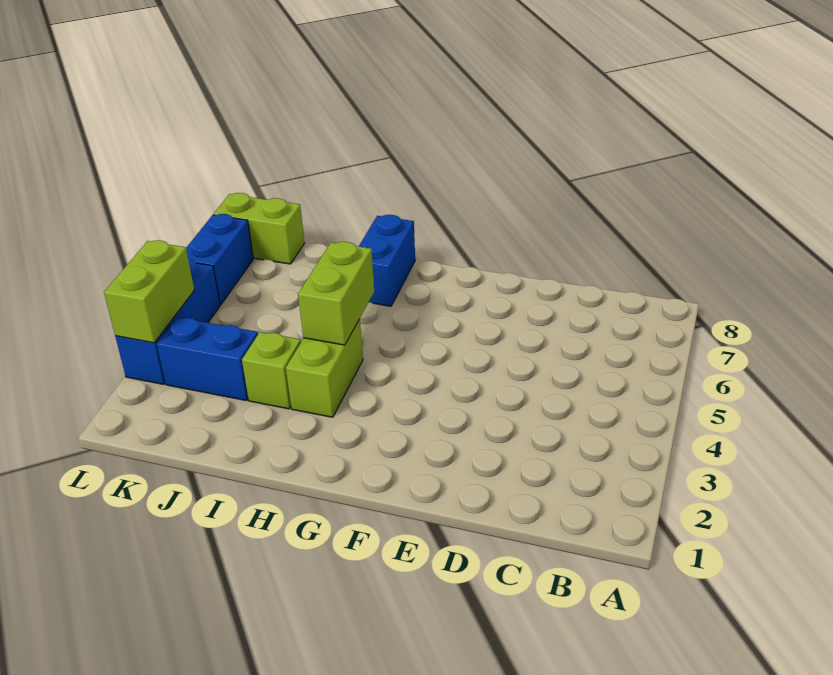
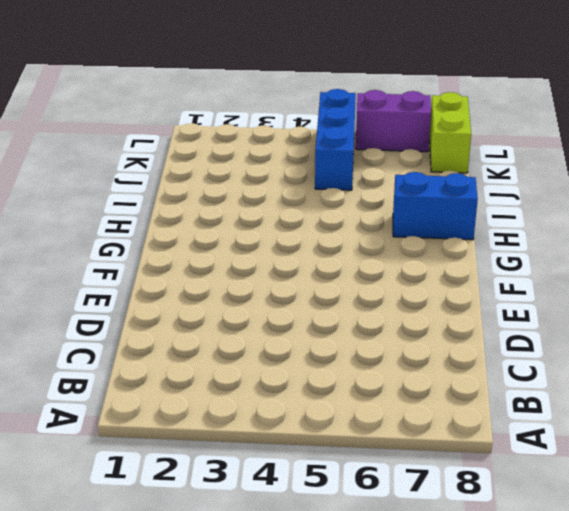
blue brick J5:L5 level 1 -> blue brick L3:L5 level 1
purple brick L6:L7 level 1 -> blue brick L6:L7 level 1
none -> lime brick H3:H4 level 1
none -> lime brick I3 level 1

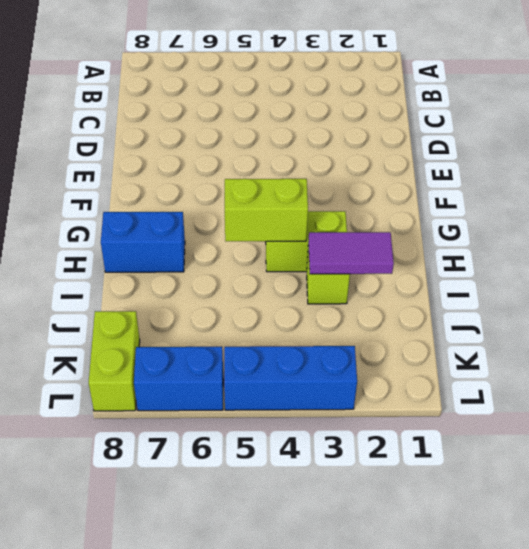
purple tile I2:I3 level 2 -> none
none -> blue brick J3:K3 level 1
none -> lime brick L3:L4 level 2

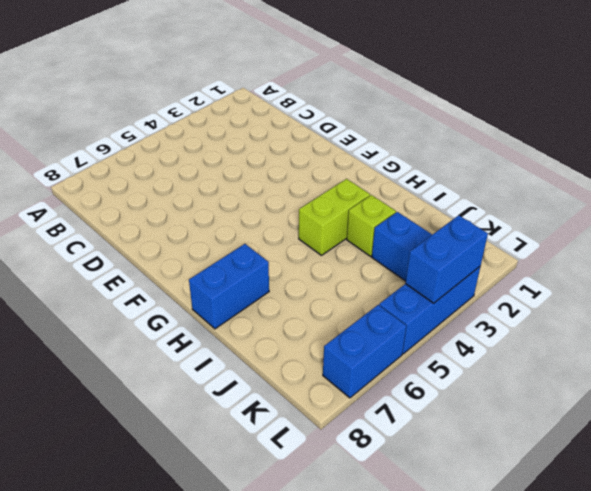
blue brick L3:L4 level 2 -> lime brick L3:L4 level 2
none -> lime brick K8:L8 level 1
none -> lime brick H4:H5 level 2

